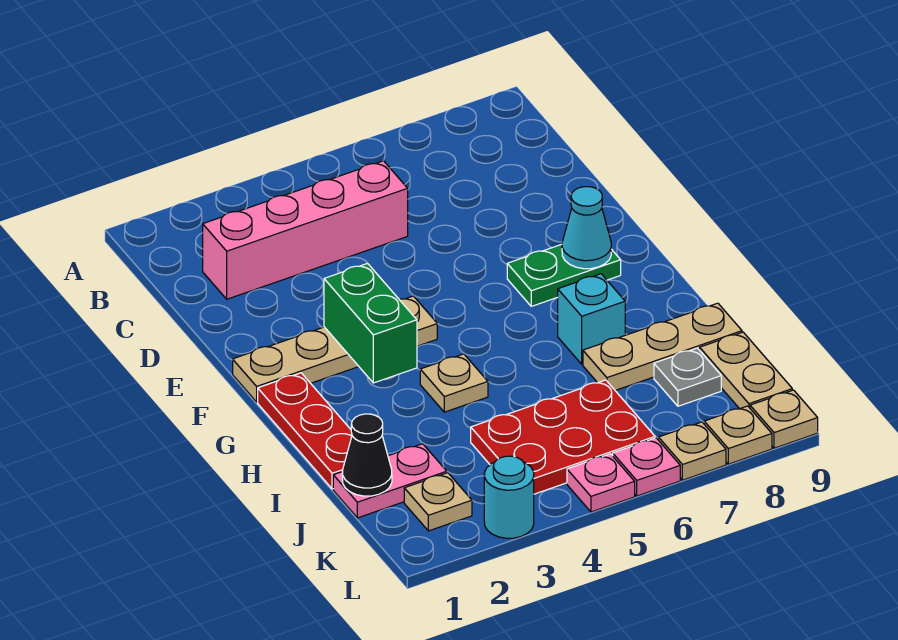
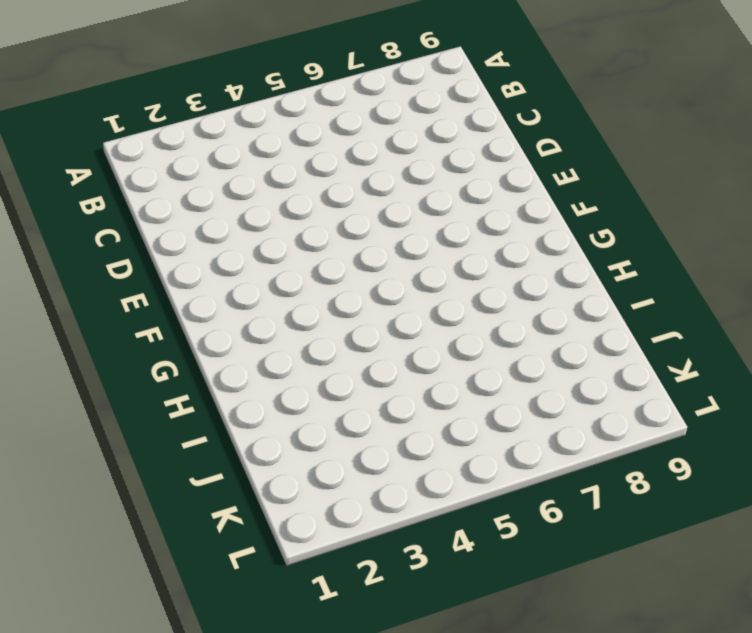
none -> pink brick C2:C5 level 1
none -> tan plate F1:F4 level 1
none -> green plate F7:F8 level 1

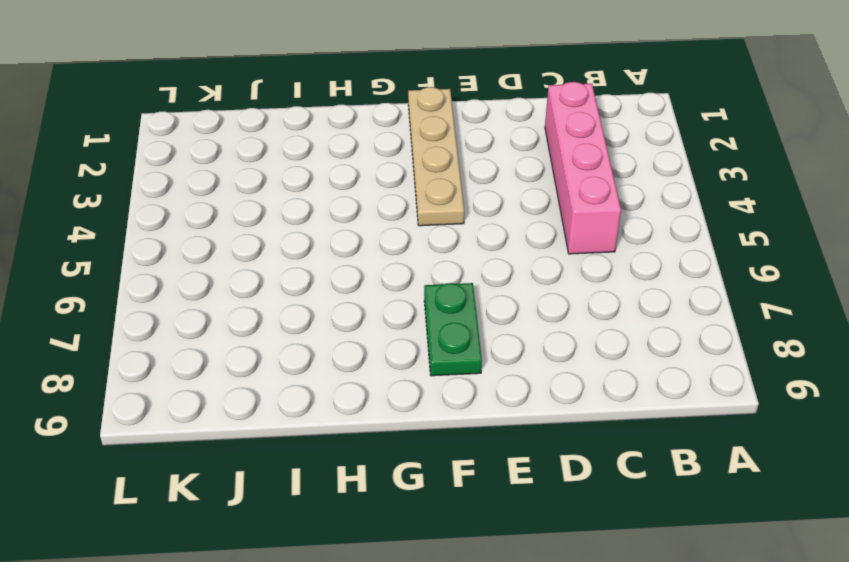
none -> red plate G1:I1 level 1
none -> tan plate H4 level 1
none -> cyan brick H7 level 1

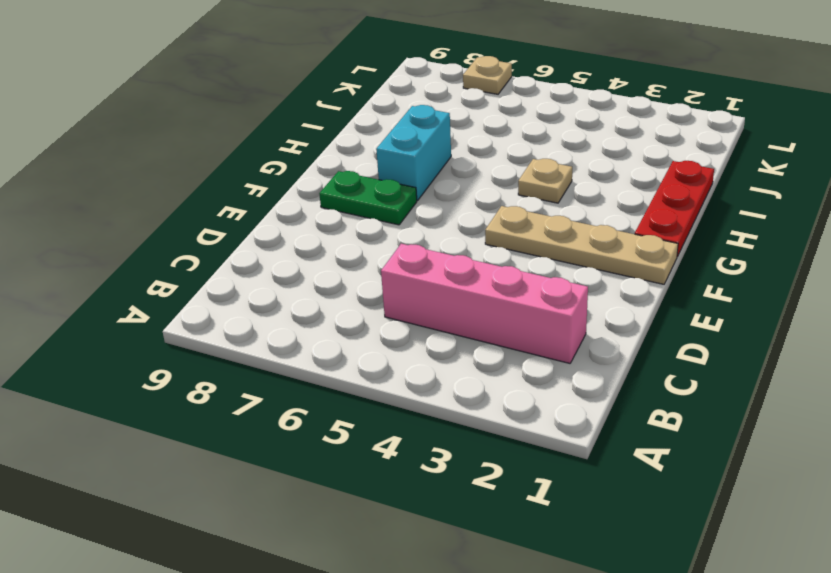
cyan brick G7:H7 level 1 -> cyan brick H7 level 1
none -> tan plate I7:I9 level 1
none -> pink plate J1:J2 level 1
none -> red plate J4:K6 level 1

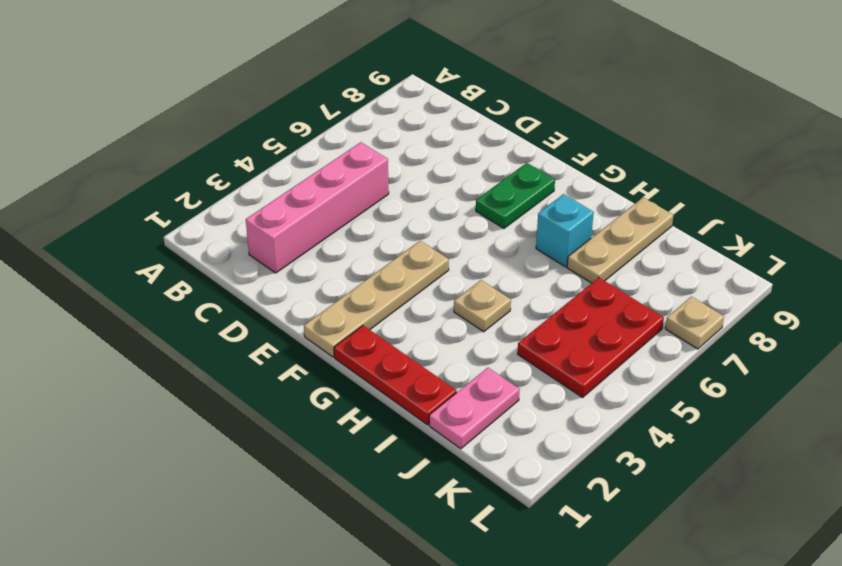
none -> grey plate J8 level 1
none -> tan plate J9:K9 level 1
none -> tan plate K2 level 1

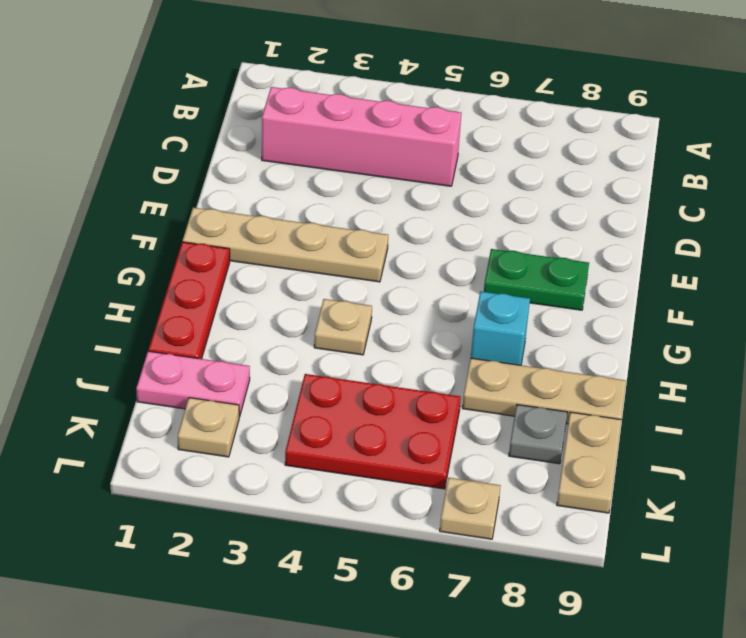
none -> cyan round brick L3 level 1
none -> pink plate L5 level 1
none -> pink plate L6 level 1

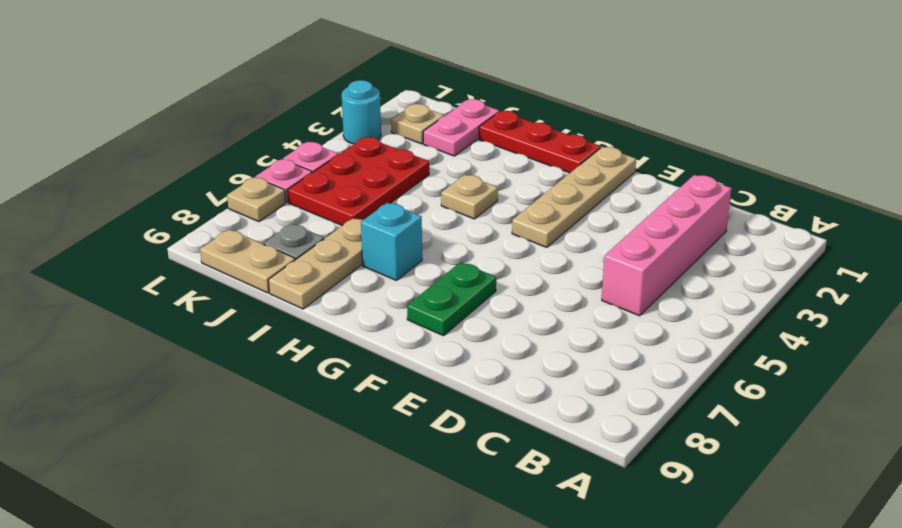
none -> tan plate L8 level 1
none -> tan plate L9 level 1
none -> green brick F3:G3 level 2

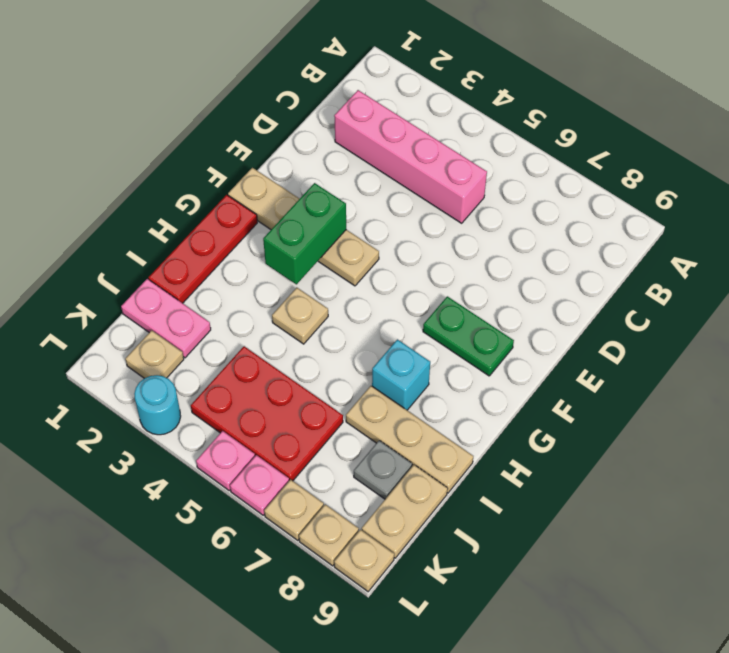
none -> cyan cone F8 level 2
none -> black cone J1 level 2

